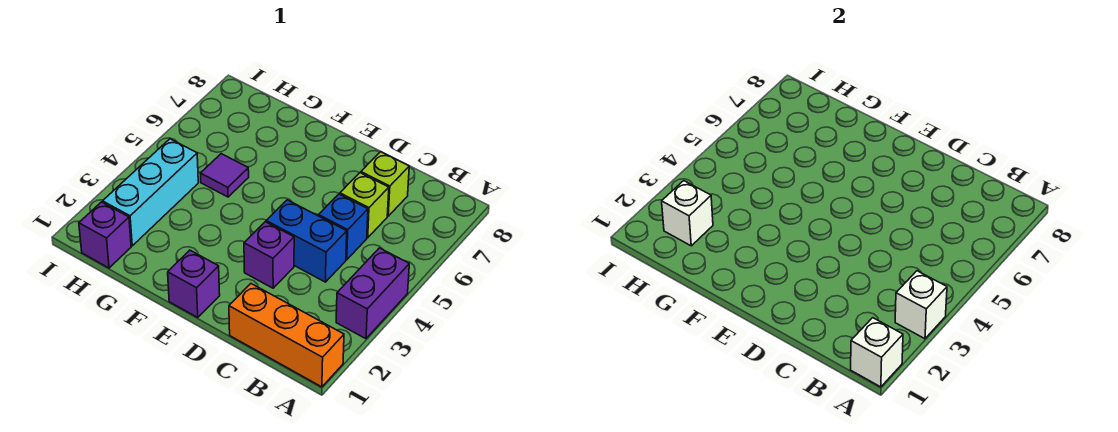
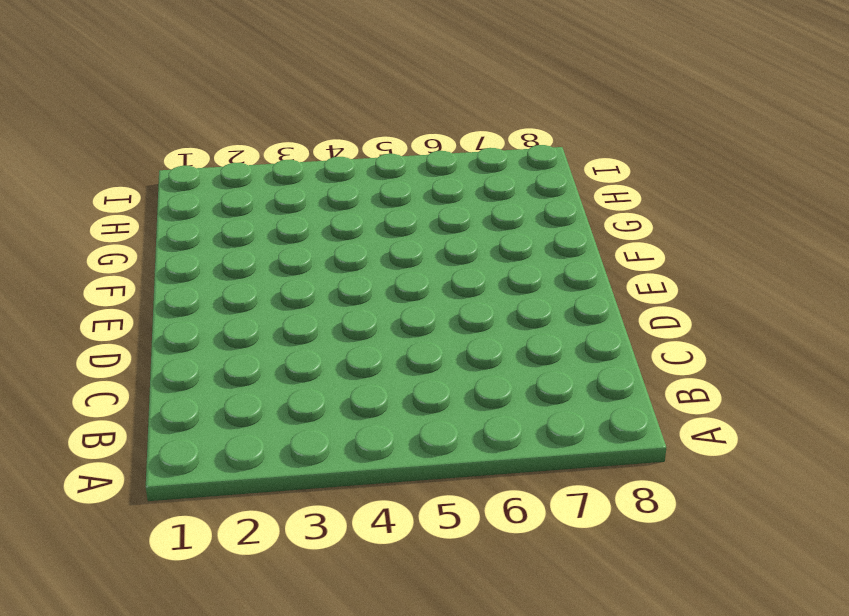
none -> orange brick A1:C1 level 1
none -> purple brick A3:A4 level 1
none -> blue brick C4:D4 level 1

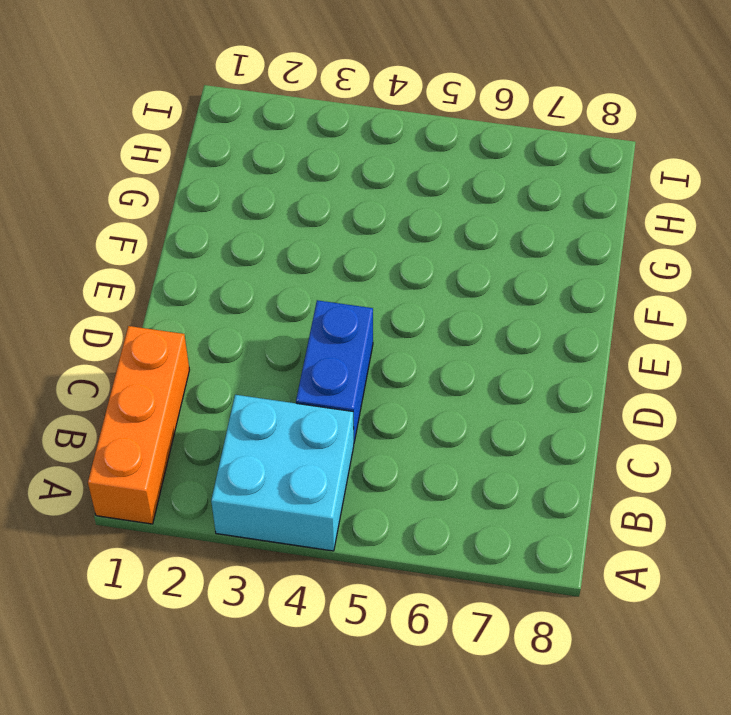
cyan brick A3:B4 level 1 -> purple brick A3:A4 level 1
none -> blue brick C5 level 1
none -> lime brick C6 level 1
none -> lime brick C7 level 1

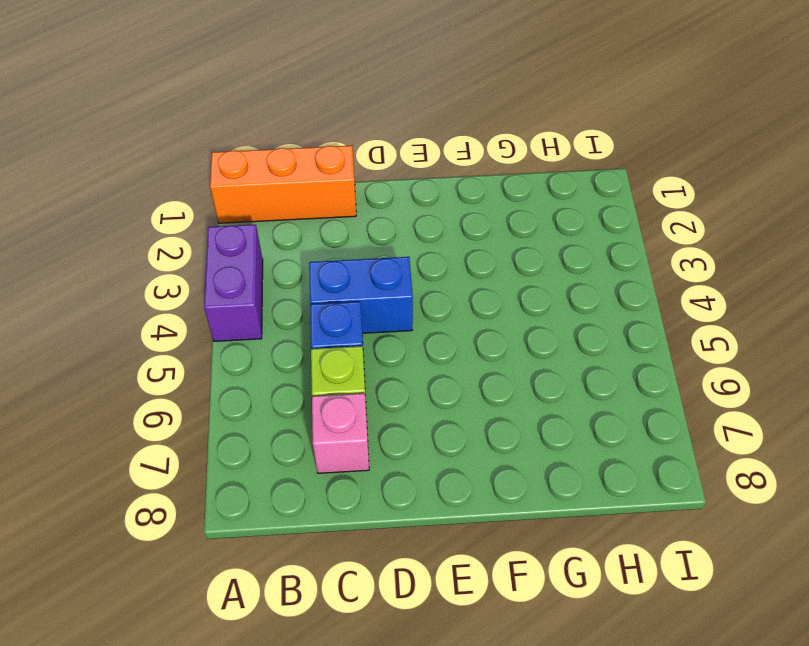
pink brick C7 level 1 -> lime brick C7 level 1
none -> purple brick D3 level 1
none -> purple brick E1 level 1
none -> purple tile G5 level 1

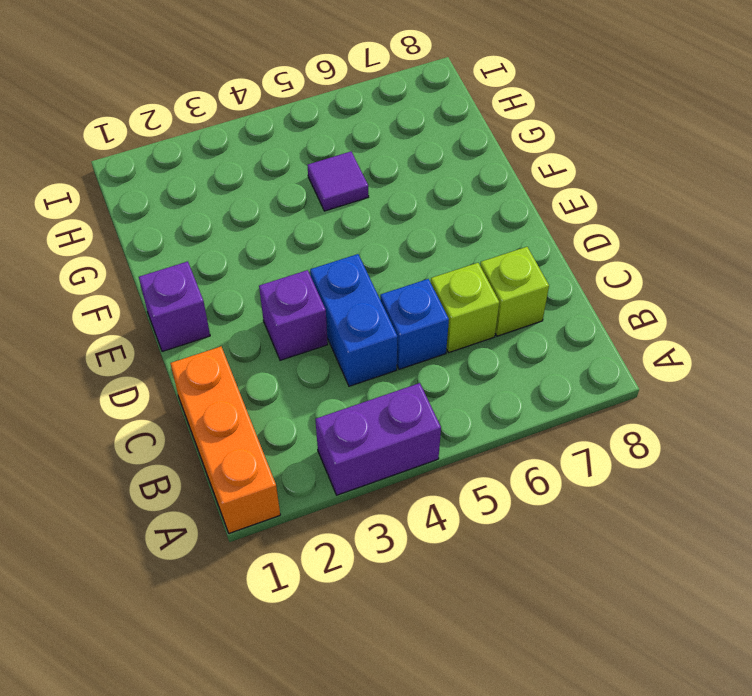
none -> purple brick H1 level 1
none -> cyan brick H2:H4 level 1
none -> white brick A1 level 2

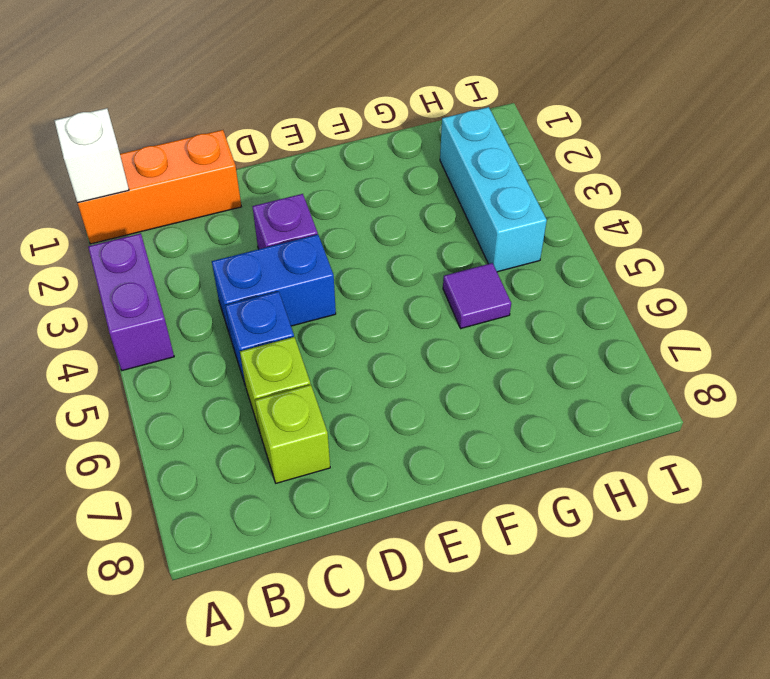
none -> purple brick E1 level 1
none -> purple brick H1 level 1
none -> white brick A3 level 2

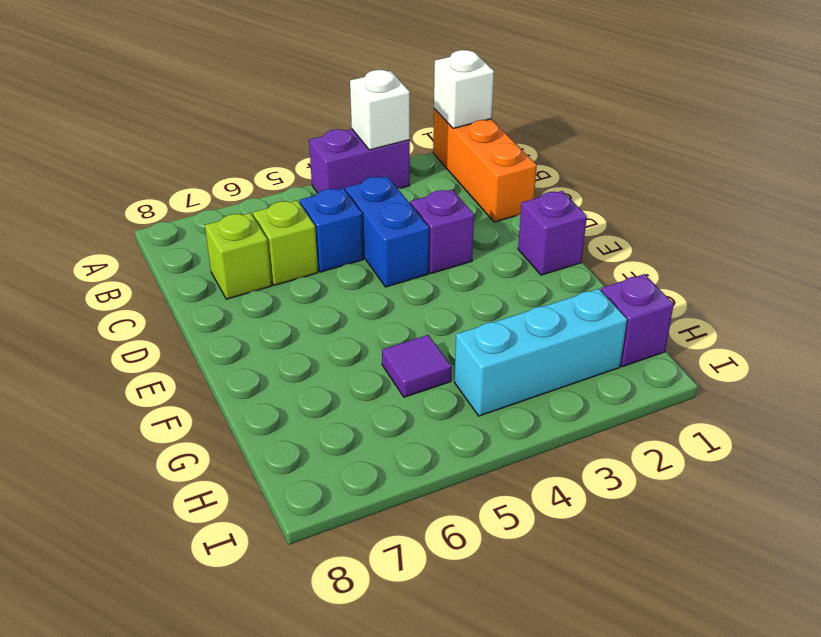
none -> white brick H2 level 2

